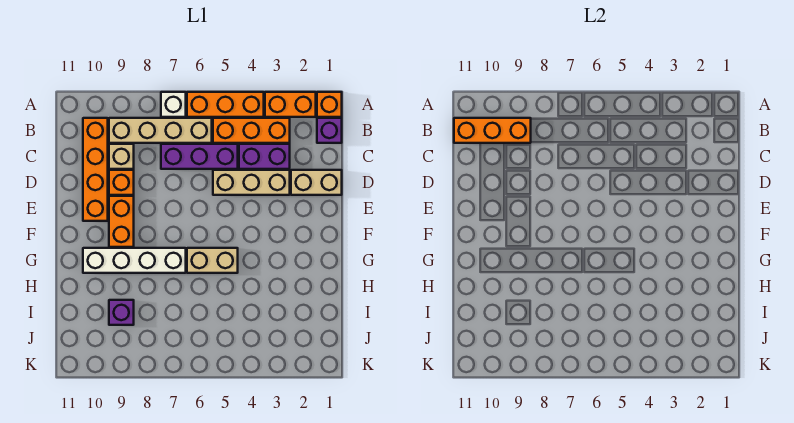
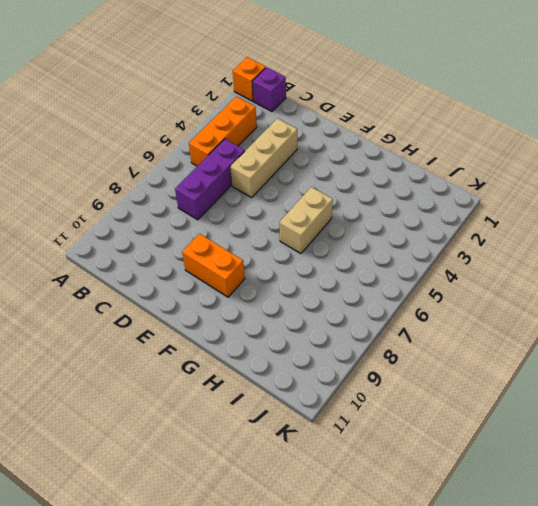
none -> orange brick A2:A3 level 1
none -> orange brick A4:A6 level 1
none -> white brick A7 level 1

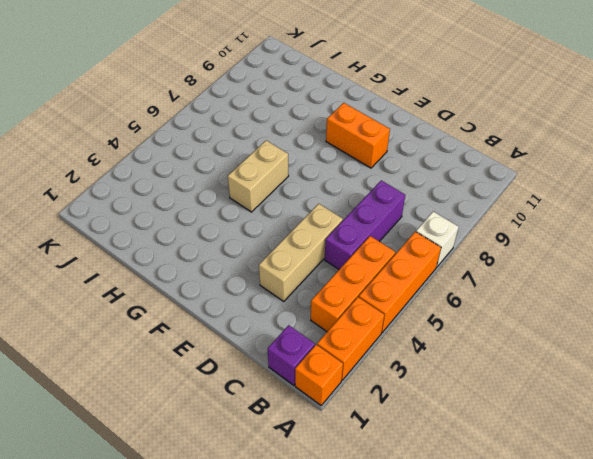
none -> tan brick B6:B9 level 1
none -> orange brick B10:E10 level 1
none -> purple brick C3:C4 level 1

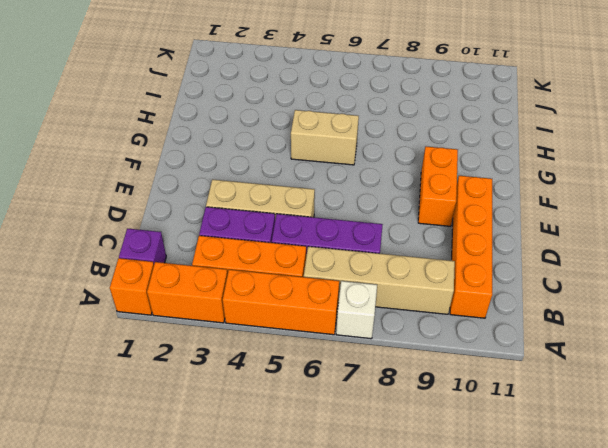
none -> tan brick C9 level 1
none -> tan brick D1:D2 level 1
none -> orange brick D9 level 1

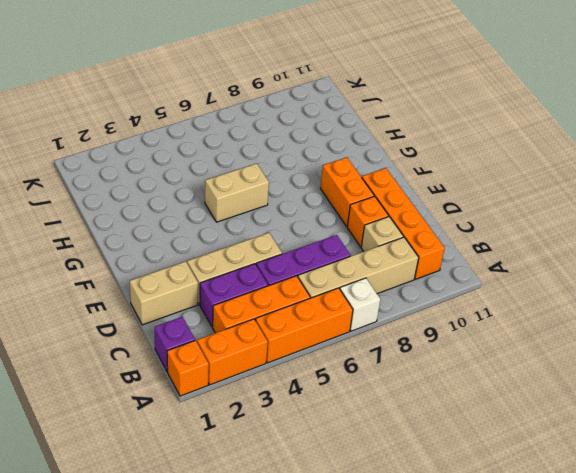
none -> white brick G7:G10 level 1
none -> purple brick I9 level 1
none -> orange brick B9:B11 level 2

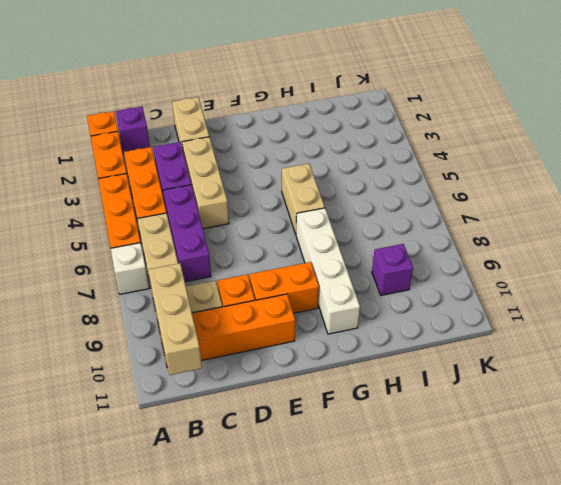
tan brick B9:B11 level 2 -> orange brick B9:B11 level 2

